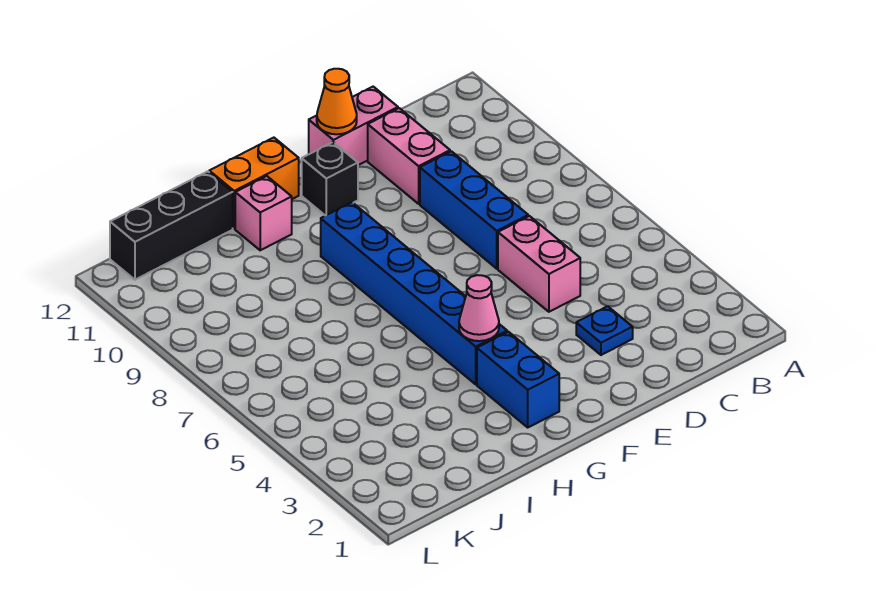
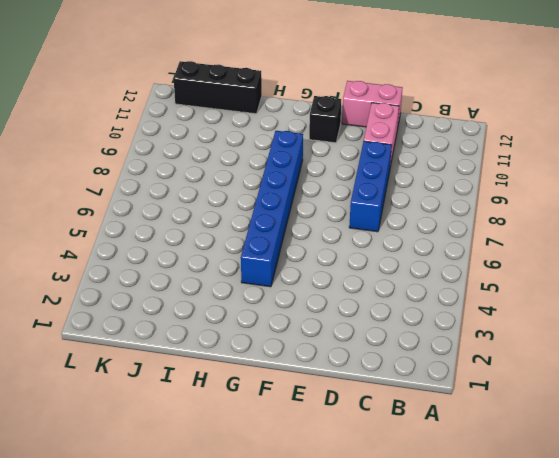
none -> blue plate D3 level 1
none -> pink brick D5:D6 level 1
none -> blue brick G2:G3 level 1

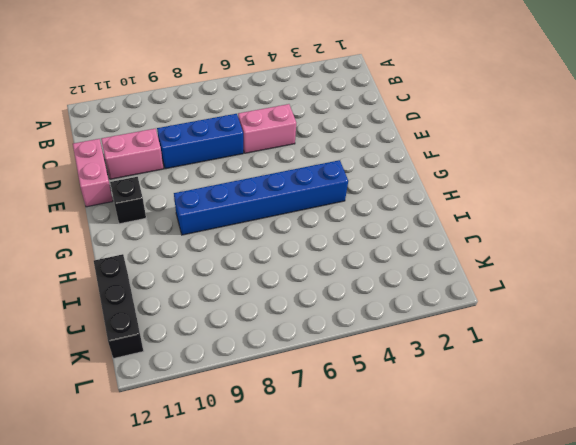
none -> blue plate D3 level 1
none -> blue brick G2:G3 level 1
none -> orange brick G12:H12 level 1

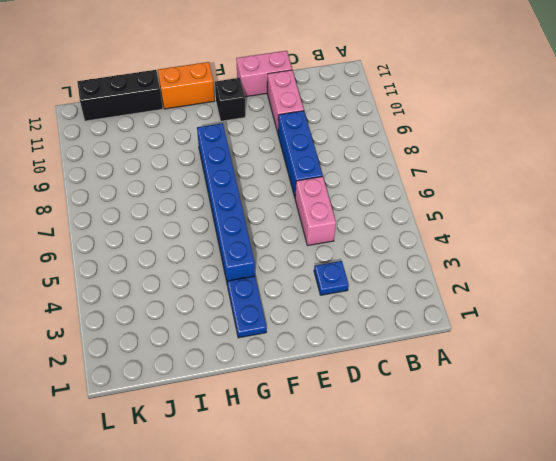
blue plate G2:G3 level 1 -> blue brick G2:G3 level 1
none -> pink brick H11 level 1
none -> orange cone E12 level 2
none -> pink cone G4 level 2

